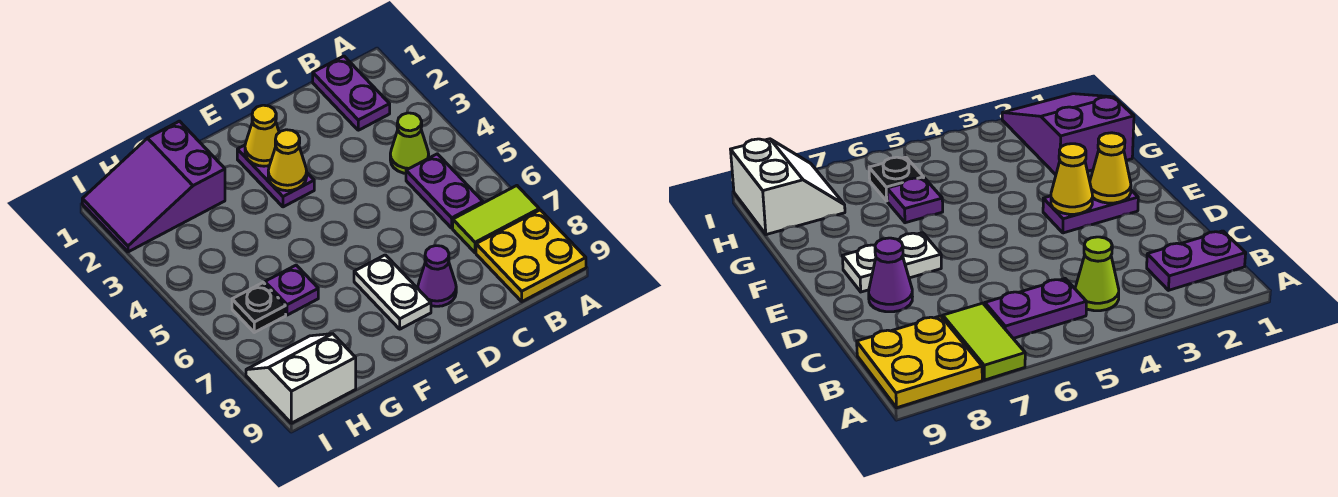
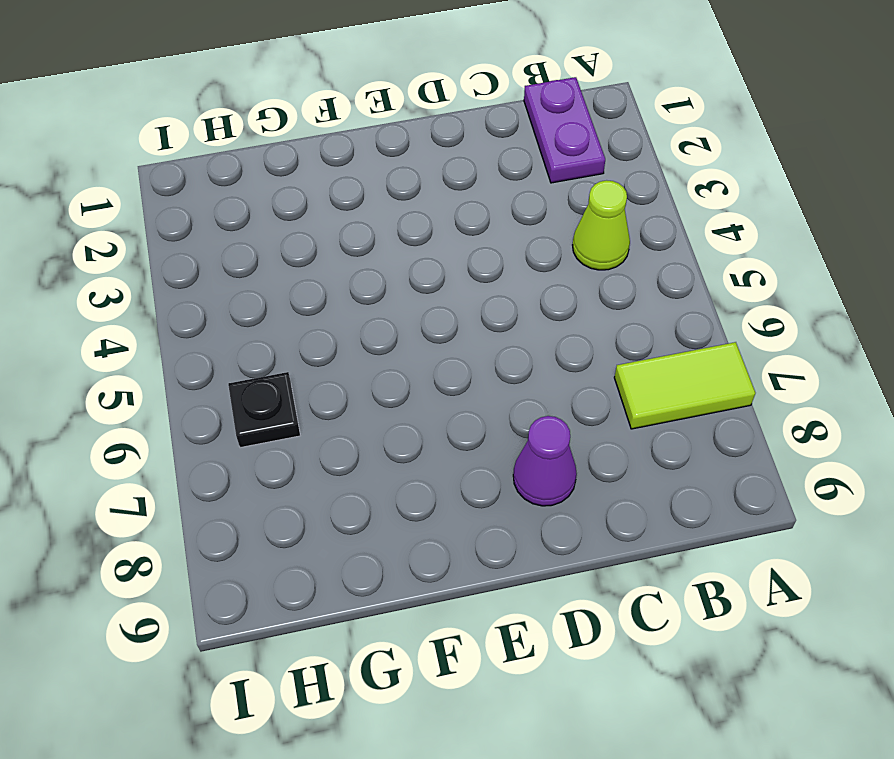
none -> yellow plate A8:B9 level 1
none -> purple plate B5:B6 level 1
none -> purple plate E2:E3 level 1

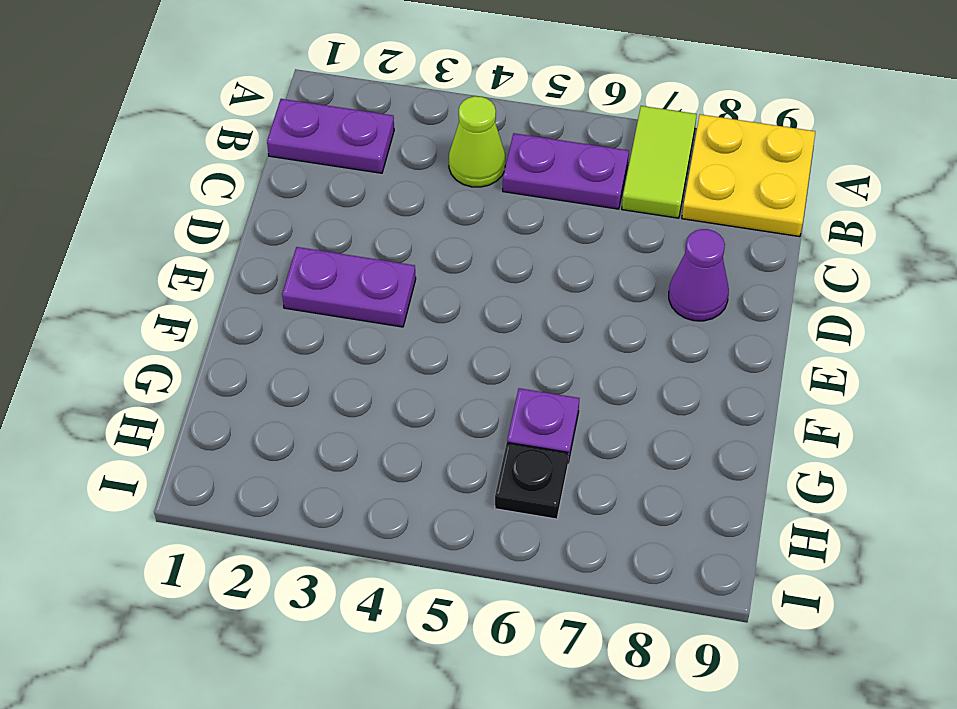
none -> white plate E7:E8 level 1
none -> purple slope G1:I2 level 1 top G
none -> white slope H8:I9 level 1 top 9

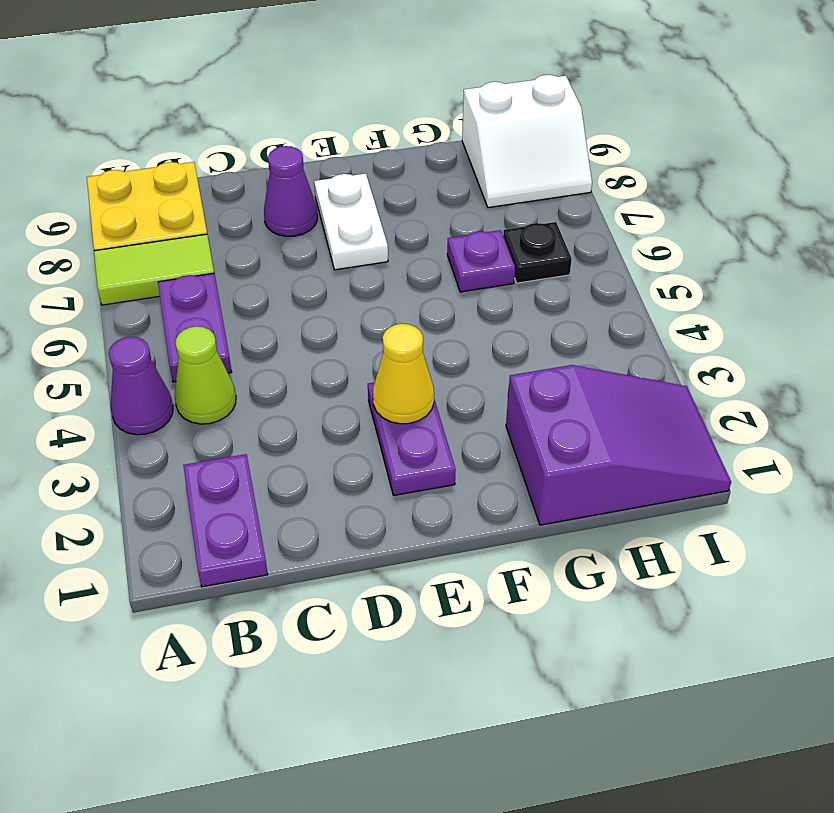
purple cone A4 level 1 -> none
none -> yellow cone E2 level 2

